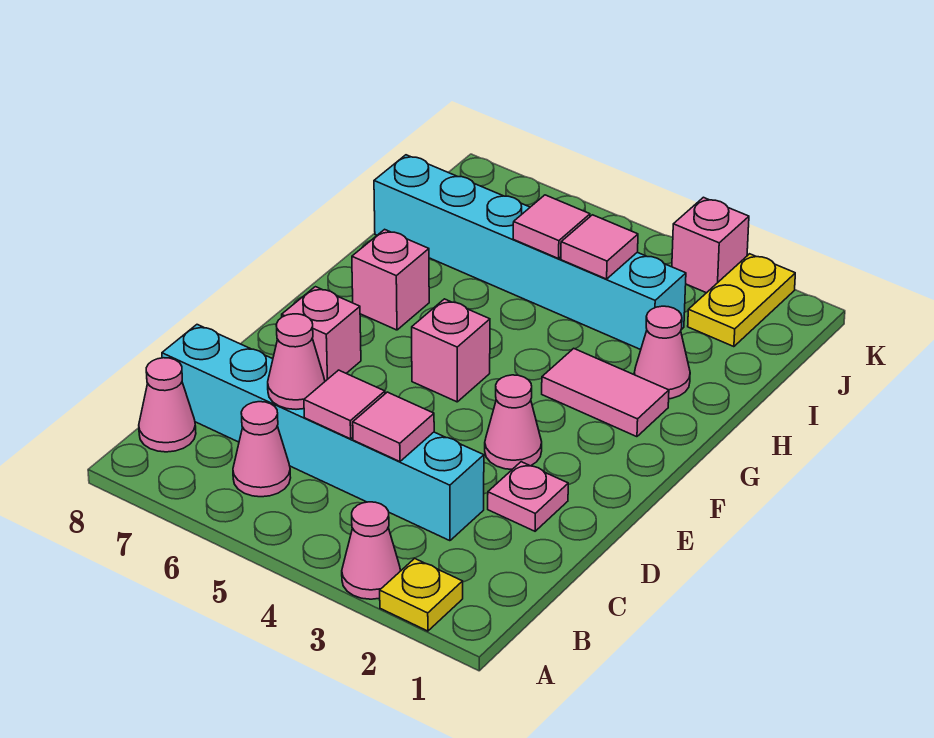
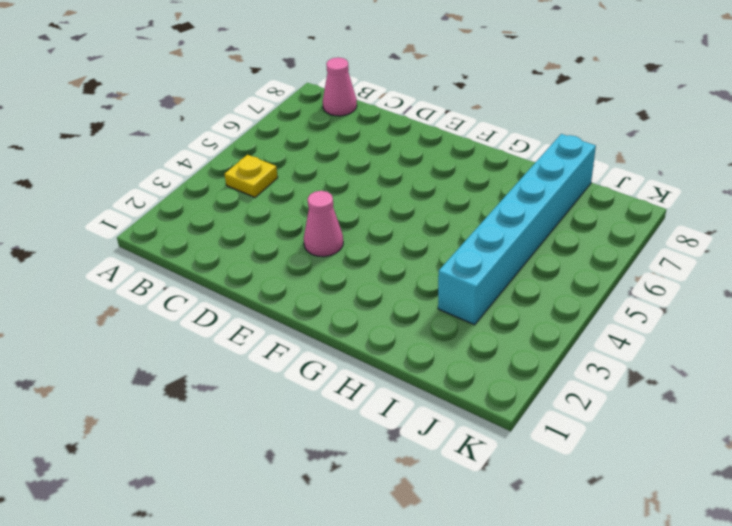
yellow plate B4 level 1 -> yellow plate A2 level 1
none -> pink cone A3 level 1
none -> pink cone B6 level 1
none -> cyan brick C3:C8 level 1

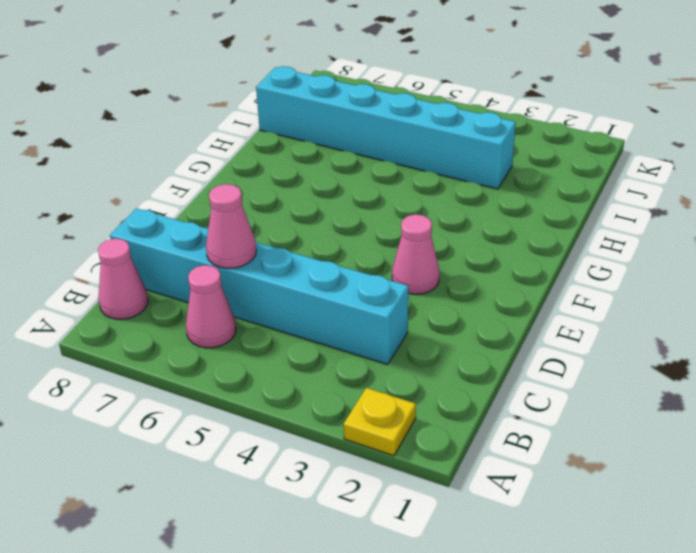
none -> pink cone A3 level 1
none -> pink plate D2 level 1
none -> pink brick E7 level 1

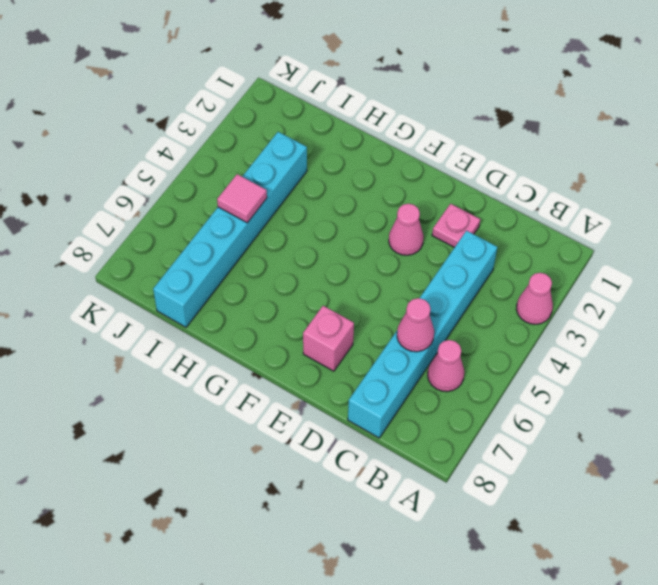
none -> yellow plate A2 level 1
none -> pink cone B8 level 1
none -> pink brick F5 level 1

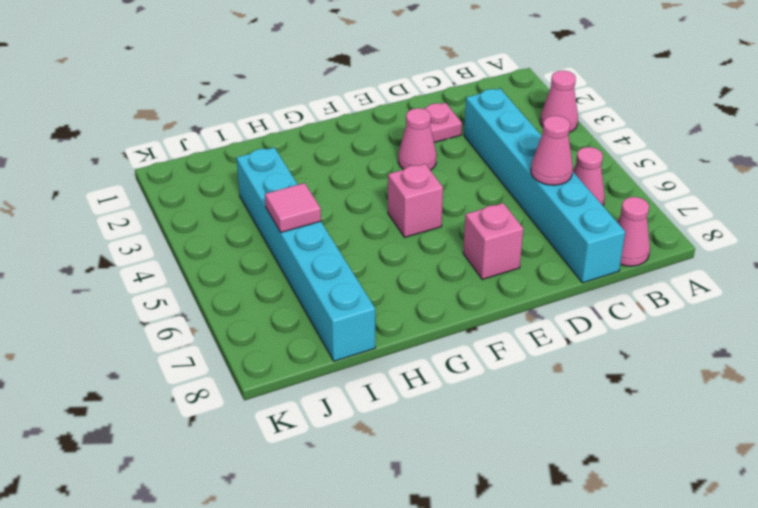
none -> yellow plate A2 level 1
none -> pink tile G2:G3 level 1
none -> pink brick G7 level 1

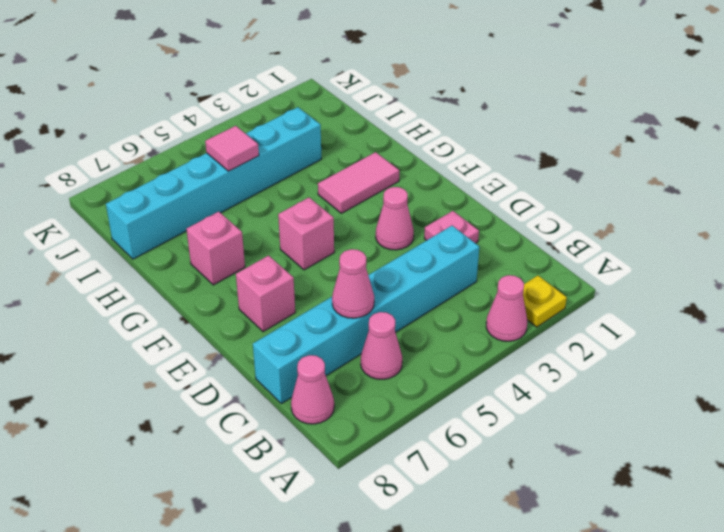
none -> pink cone H2 level 1
none -> yellow plate J2:K2 level 1
none -> pink brick K3 level 1

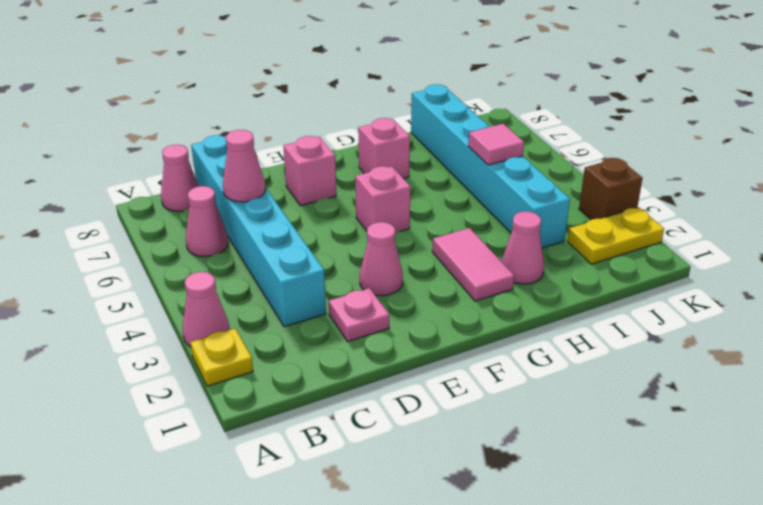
brown brick K3 level 1 -> pink brick K3 level 1
none -> pink tile C4 level 2
none -> pink tile C5 level 2
none -> pink tile I4 level 2

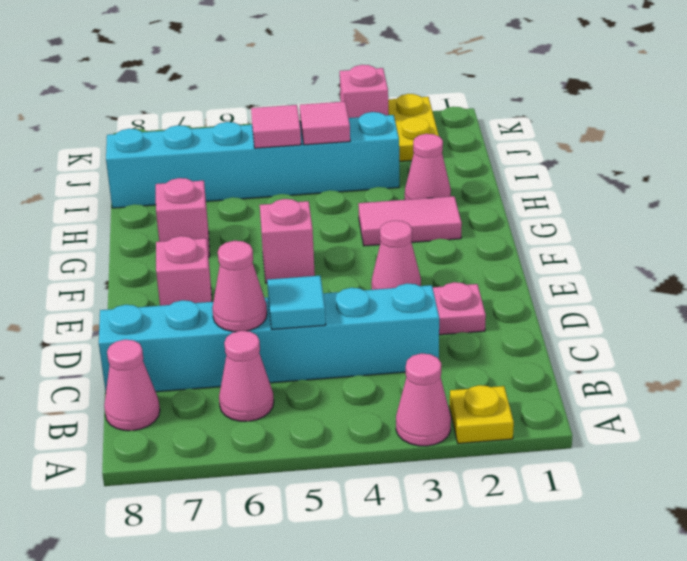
cyan tile C5 level 2 -> pink tile C5 level 2
none -> pink tile C4 level 2

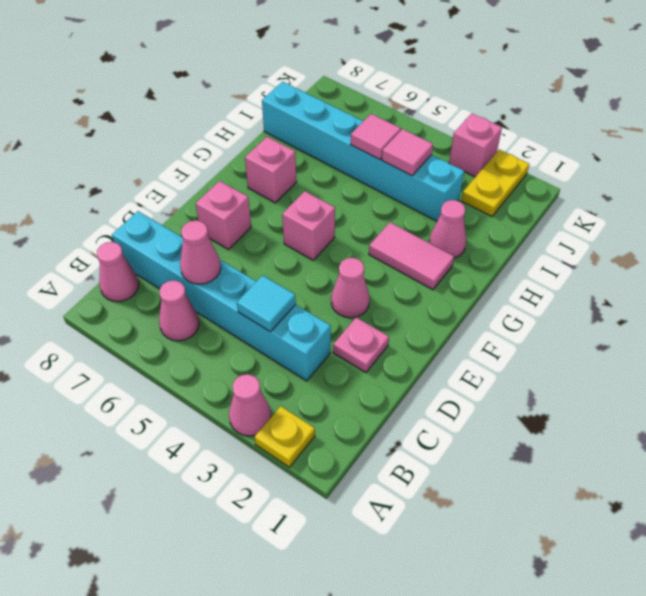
cyan tile C4 level 2 -> pink tile C4 level 2
none -> pink tile C5 level 2

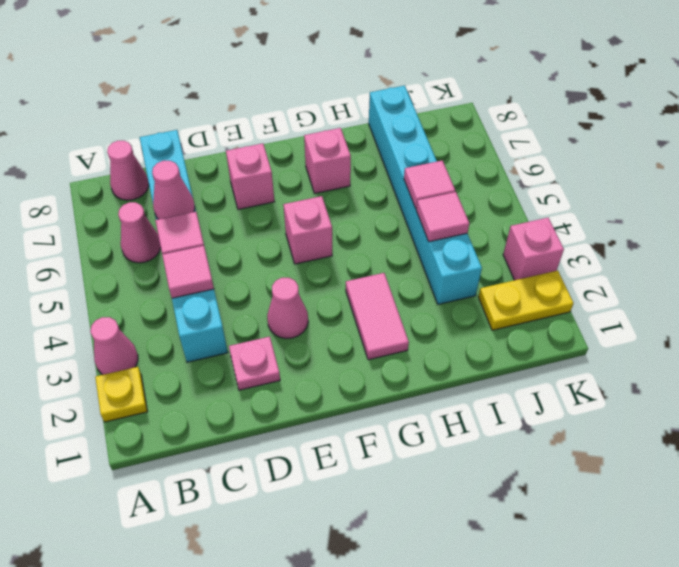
none -> pink cone H2 level 1

